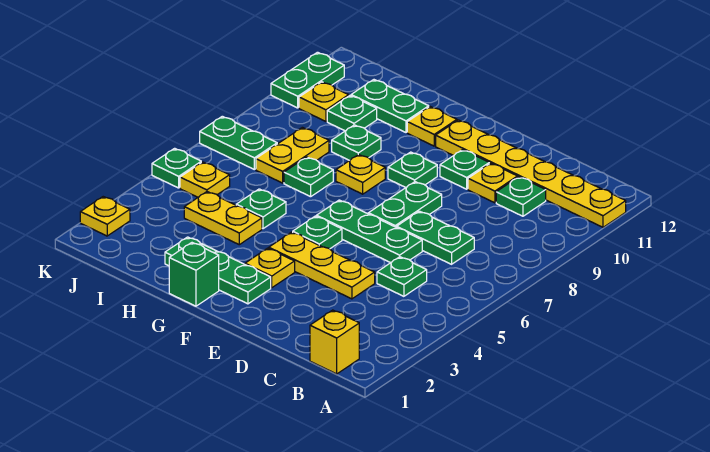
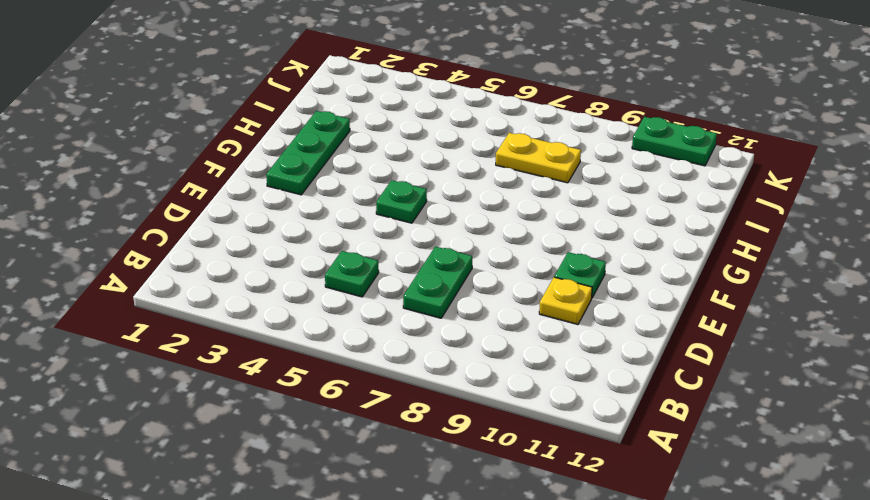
none -> yellow plate A11:F11 level 1
none -> yellow brick B1 level 1
none -> green plate C10 level 1
none -> yellow plate D4:F4 level 1

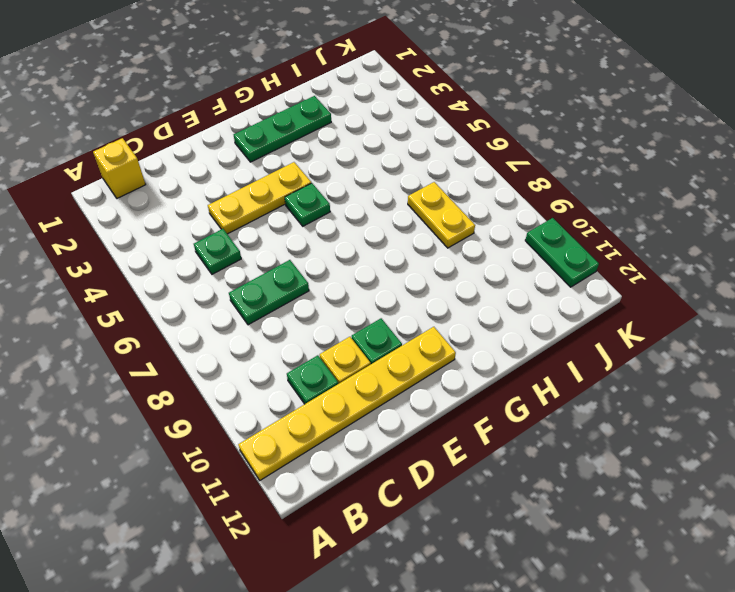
none -> green plate D6:F6 level 1
none -> green plate E7:E8 level 1
none -> yellow plate F3 level 1
none -> green plate F9 level 1

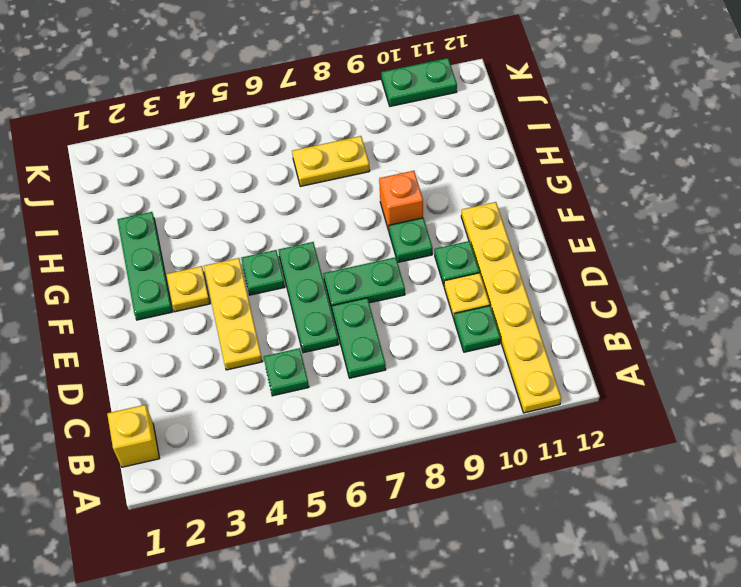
orange brick G9 level 1 -> none
none -> green brick G1 level 1
none -> yellow plate G8 level 1
none -> yellow plate G11 level 1
none -> yellow plate H4:I4 level 1

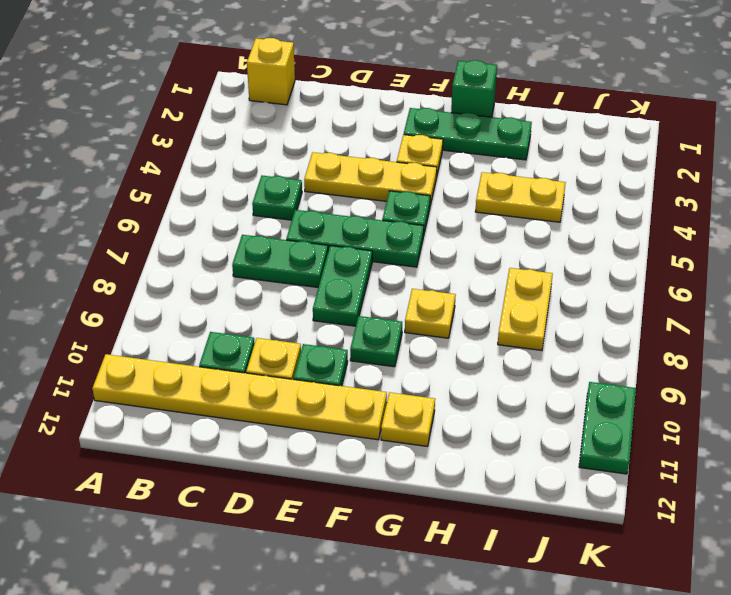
none -> green plate H5 level 1
none -> green plate H7 level 1
none -> green plate H9 level 1
none -> green plate H11:I11 level 1

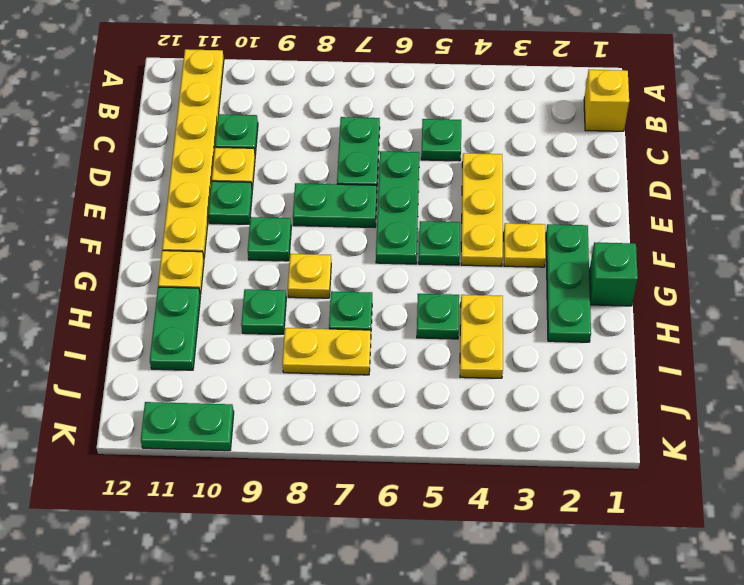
none -> green plate I10 level 1
none -> yellow plate J5 level 1
none -> green plate J7:K7 level 1
none -> yellow plate J10 level 1

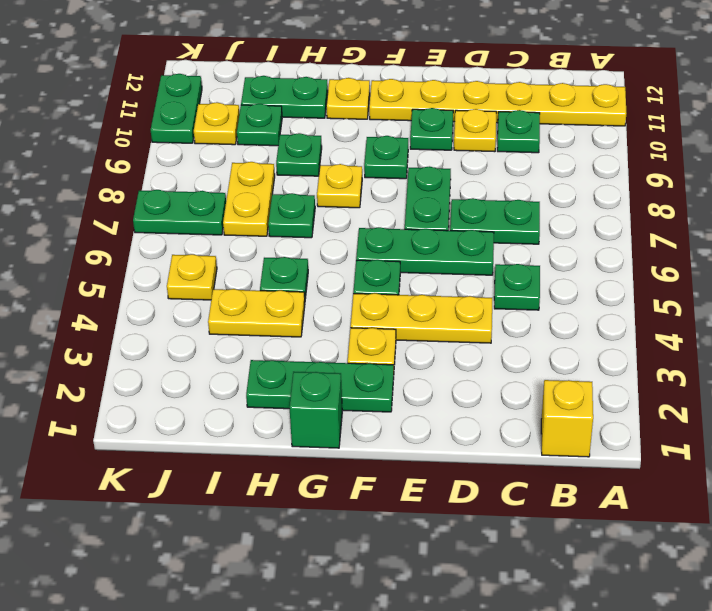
none -> yellow plate K2 level 1
none -> green plate K5 level 1

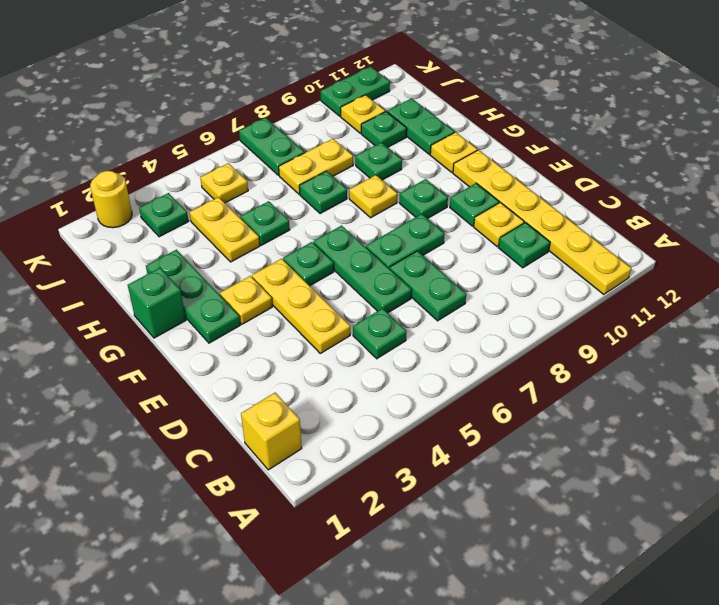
green plate J3 level 1 -> green plate K5 level 1
yellow round brick K2 level 1 -> yellow plate K2 level 1

